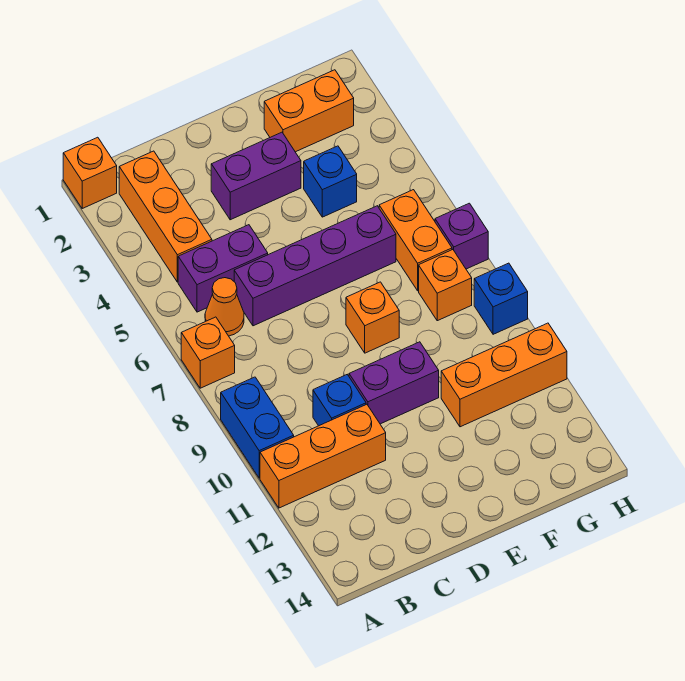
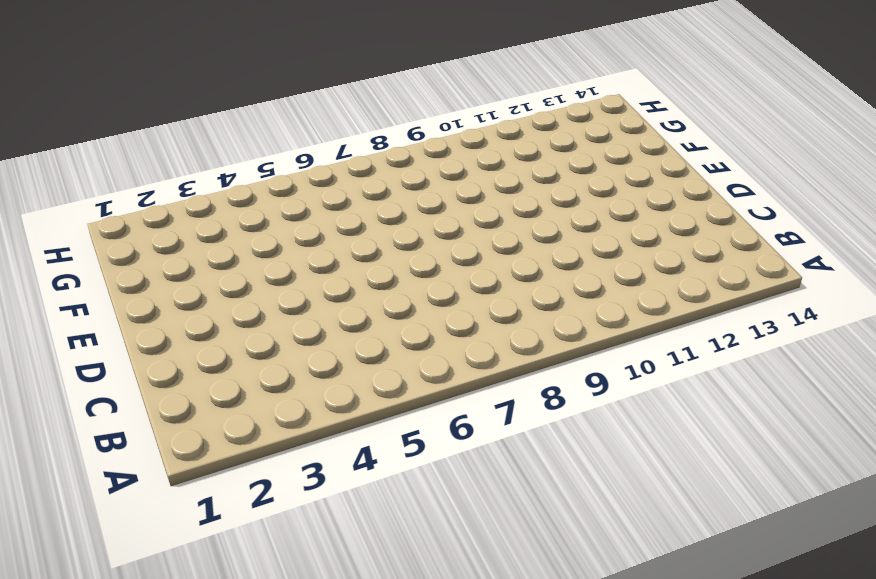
none -> orange brick A1 level 1
none -> orange brick A7 level 1
none -> blue brick A9:A10 level 1

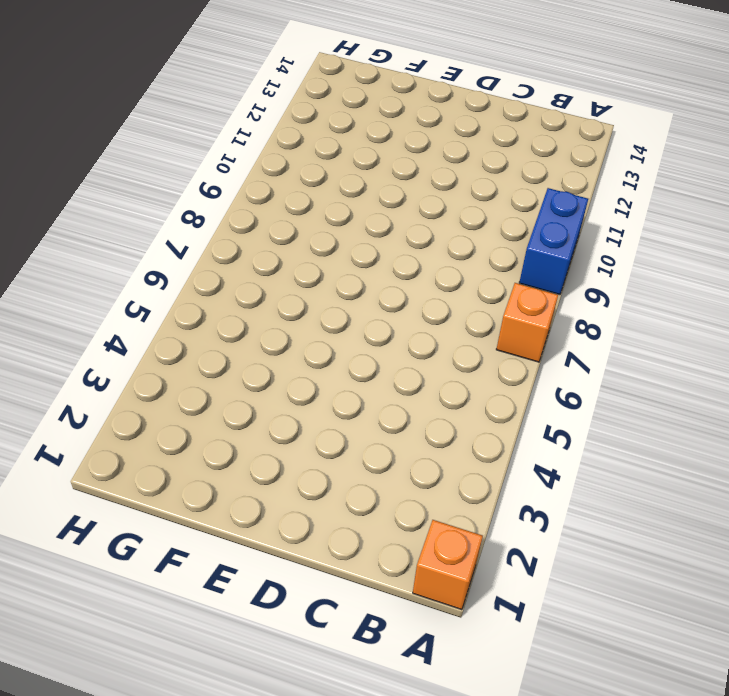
none -> orange brick A11:C11 level 1
none -> orange brick B2:B4 level 1
none -> purple brick B5:C5 level 1

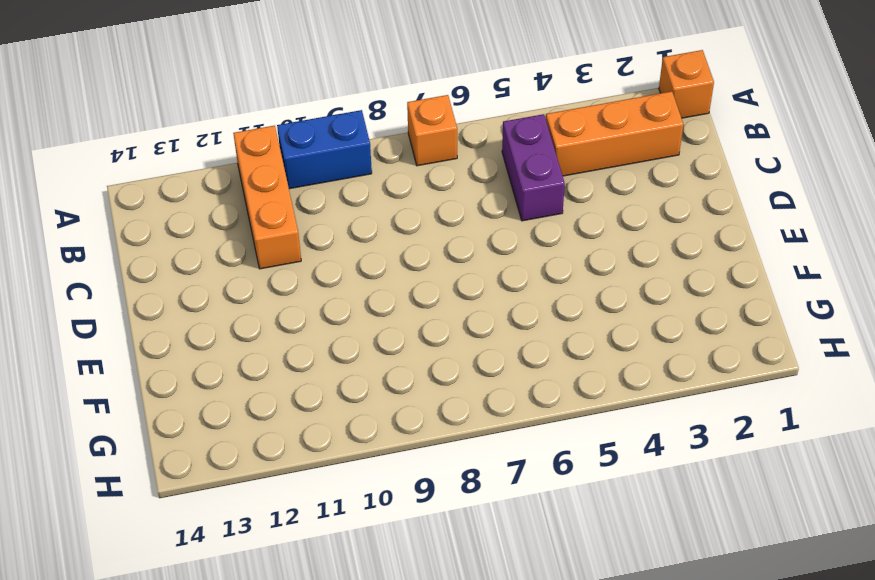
none -> orange cone B6 level 1
none -> purple brick C6:F6 level 1
none -> blue brick C10 level 1

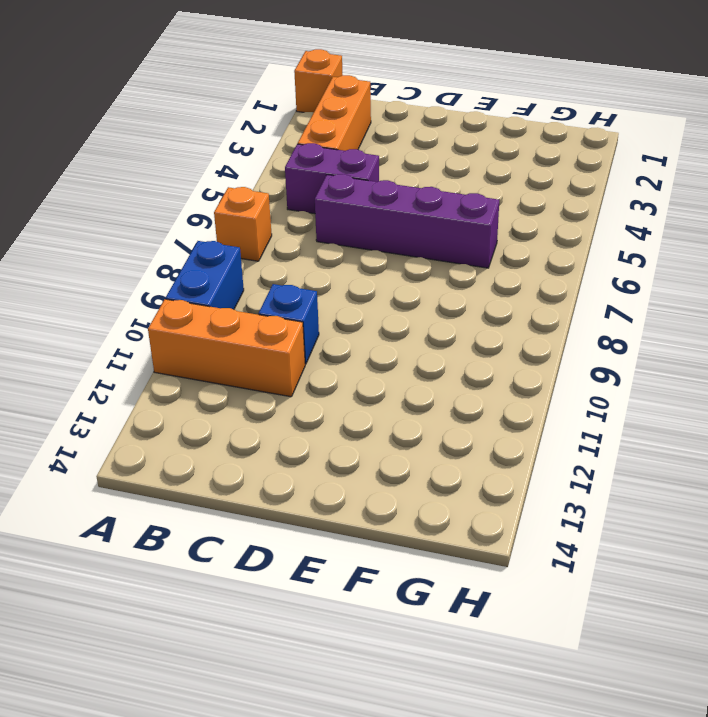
none -> orange cone B6 level 1
none -> purple brick D3:E3 level 1
none -> purple brick D10:E10 level 1

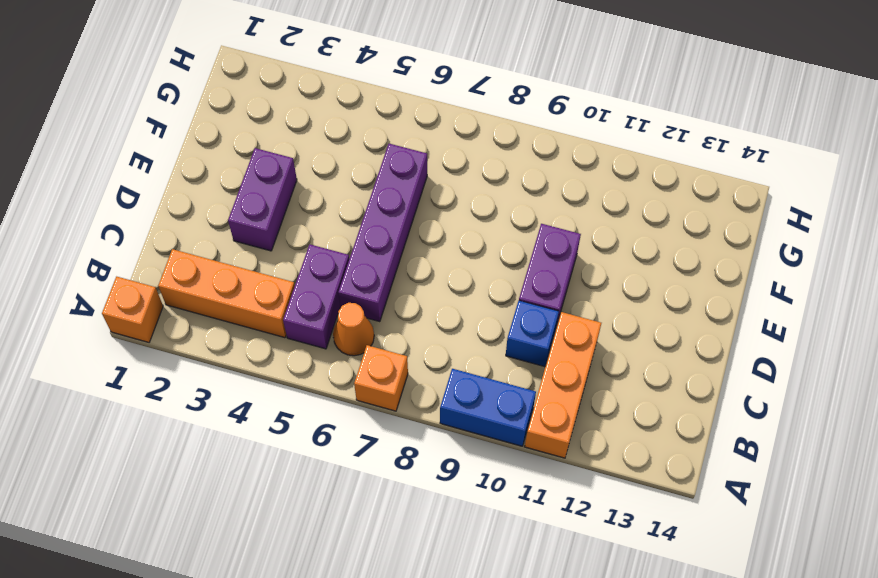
none -> orange brick E8 level 1
none -> orange brick F2:G2 level 1
none -> blue brick F4 level 1

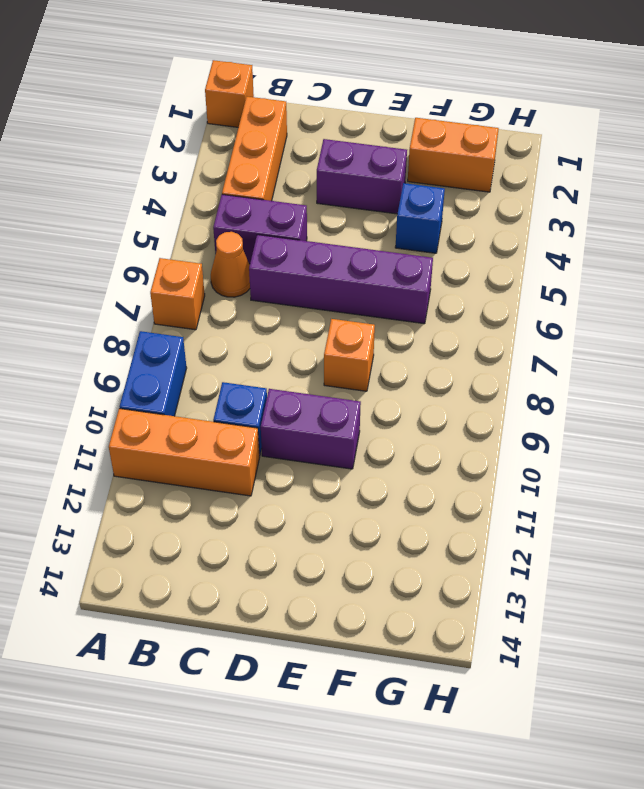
none -> orange brick F11:H11 level 1
none -> orange brick G6:G7 level 1
none -> orange brick G8 level 1

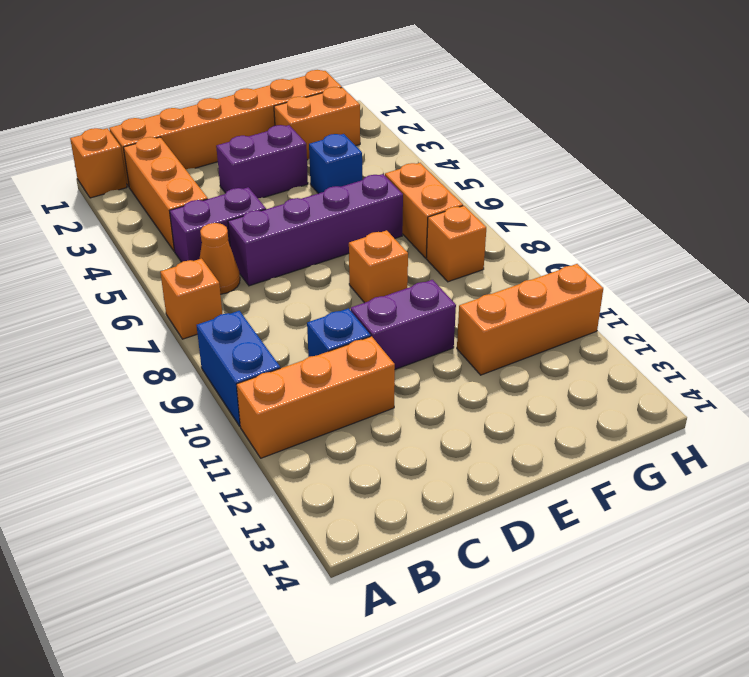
orange brick B1:G1 level 1 -> none
none -> purple brick H7 level 1
none -> blue brick H9 level 1

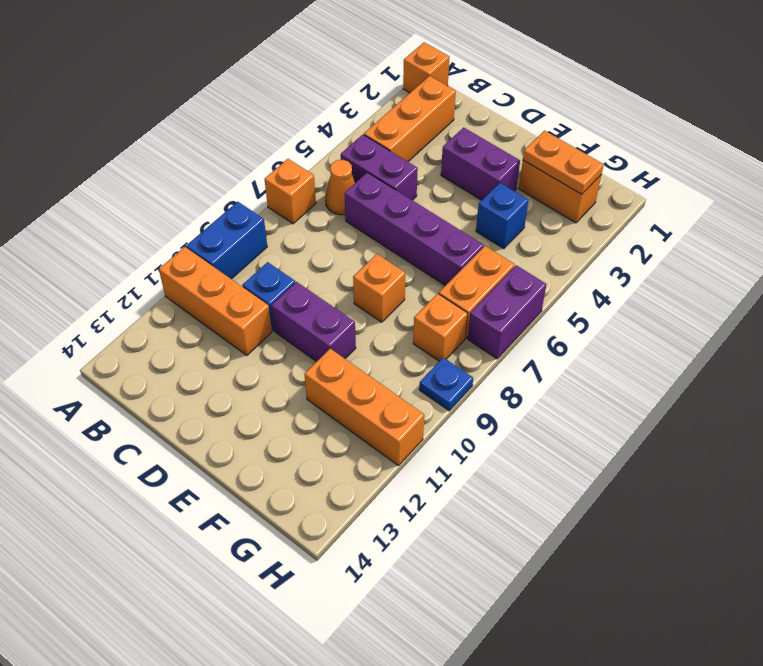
orange plate F2:G2 level 2 -> none
purple brick H6:H7 level 1 -> purple brick H7 level 1
blue plate H9 level 1 -> blue brick H9 level 1

